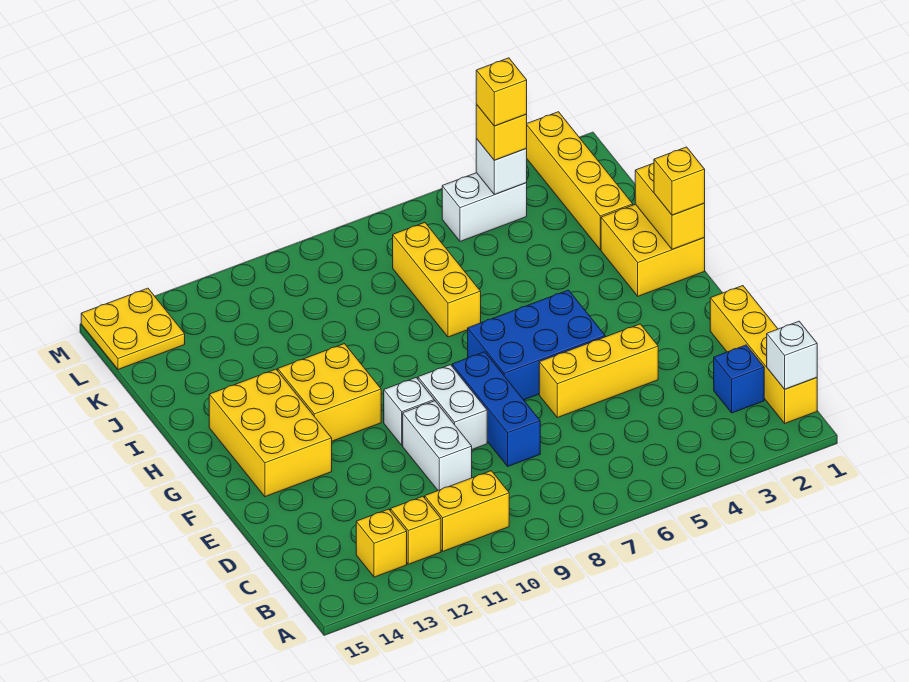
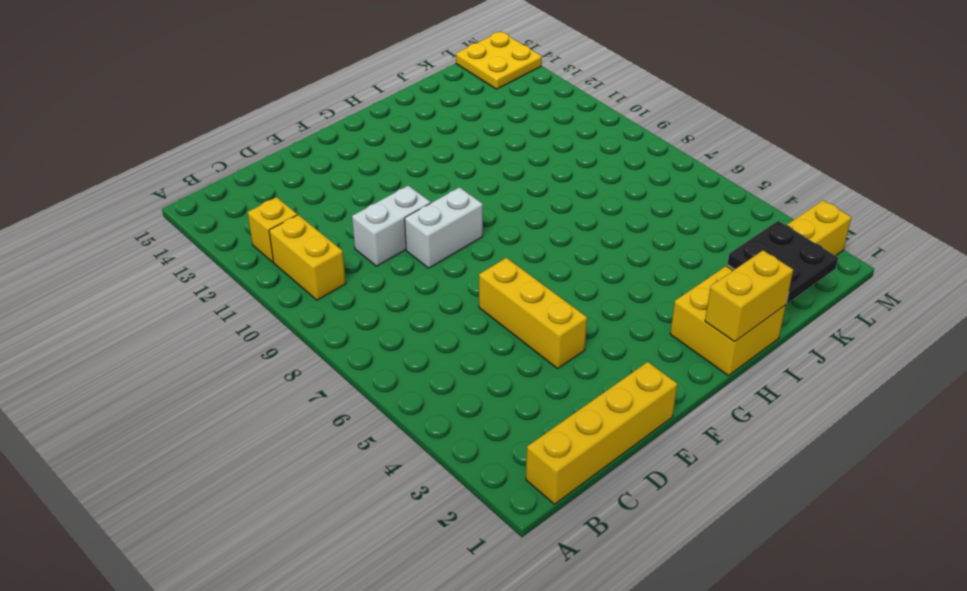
black plate J1:K2 level 2 -> none
none -> yellow brick B13 level 1
none -> blue brick C2 level 1
none -> blue brick D8:F8 level 1

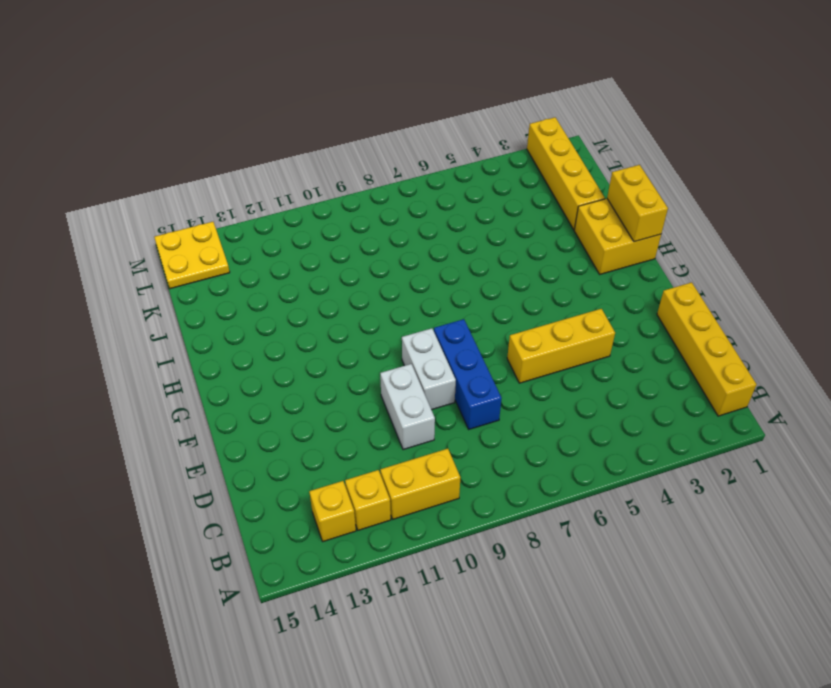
none -> blue brick C2 level 1
none -> blue brick F5:G7 level 1
none -> white brick F10 level 1

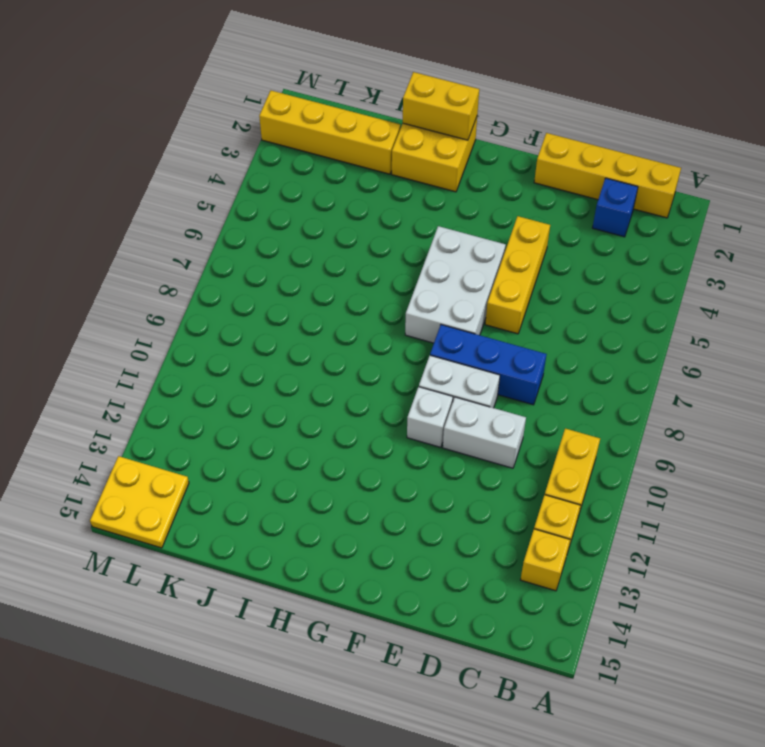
white brick F5:G7 level 1 -> blue brick F5:G7 level 1
none -> yellow brick F13:H14 level 1
none -> yellow brick G11:H12 level 1
none -> yellow brick I7:K7 level 1

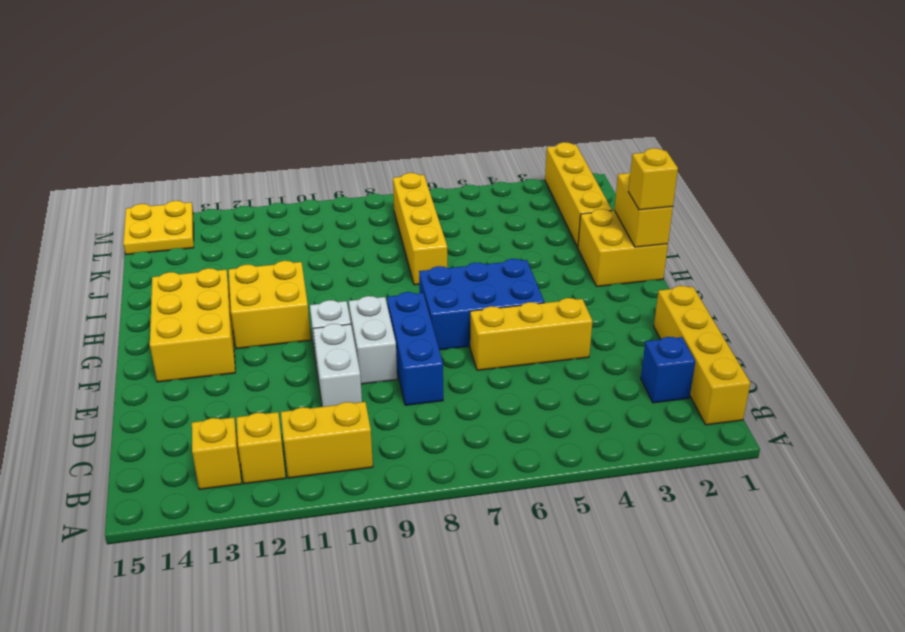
yellow brick I7:L7 level 1 -> yellow brick I7:K7 level 1
none -> white brick L4:L5 level 1
none -> white brick B1 level 2
none -> white brick L4 level 2

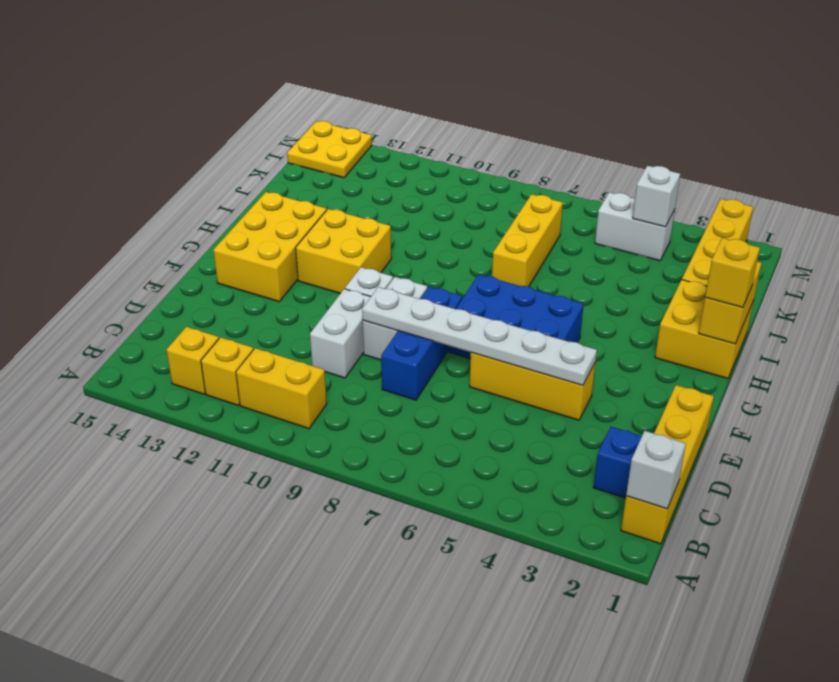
white plate E4:E9 level 2 -> none
none -> yellow brick L4 level 3
none -> yellow brick L4 level 4

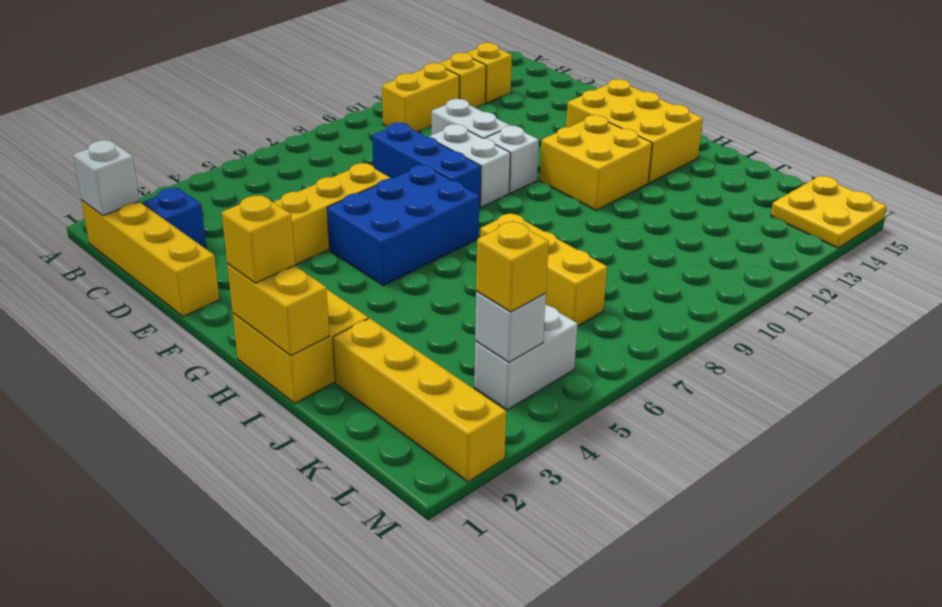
none -> yellow brick L4 level 4

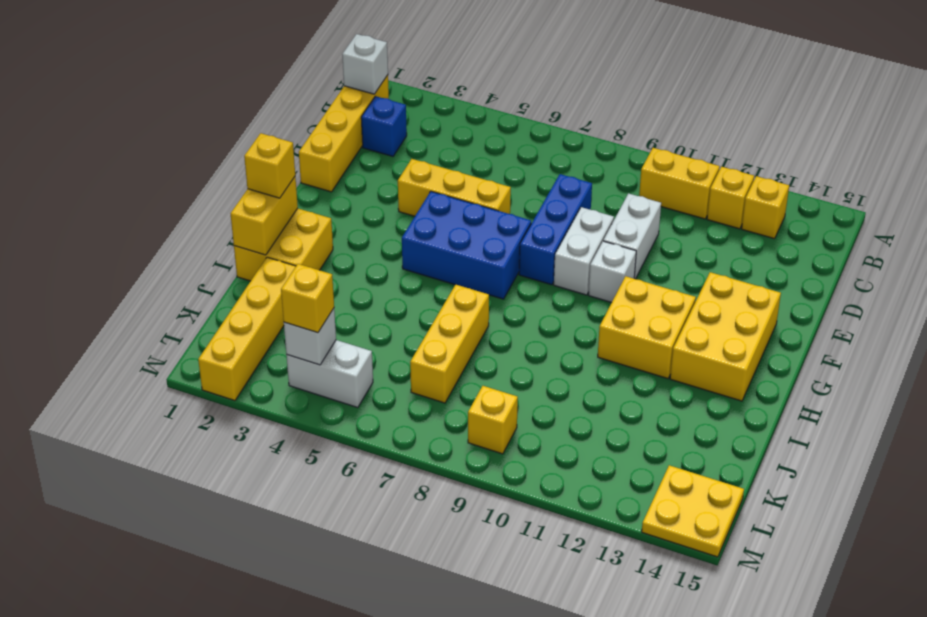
yellow brick L9 level 1 -> yellow brick L4 level 4

